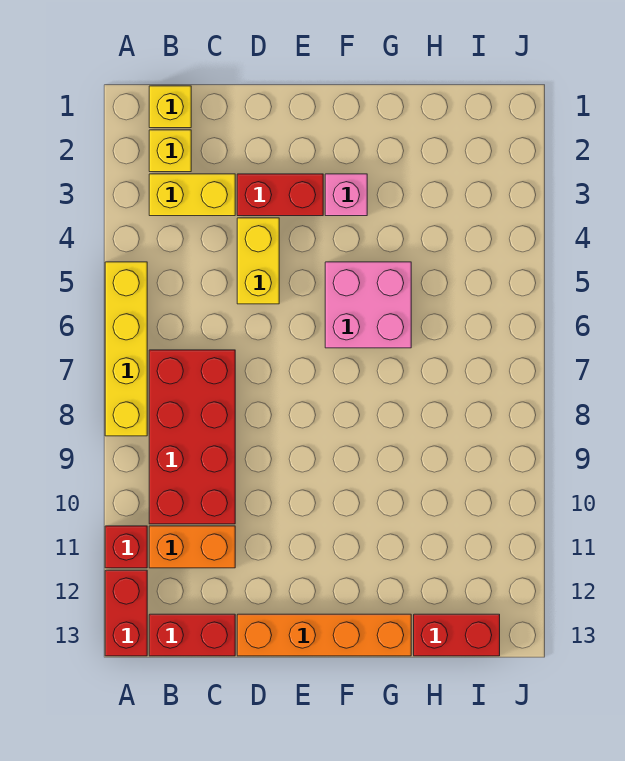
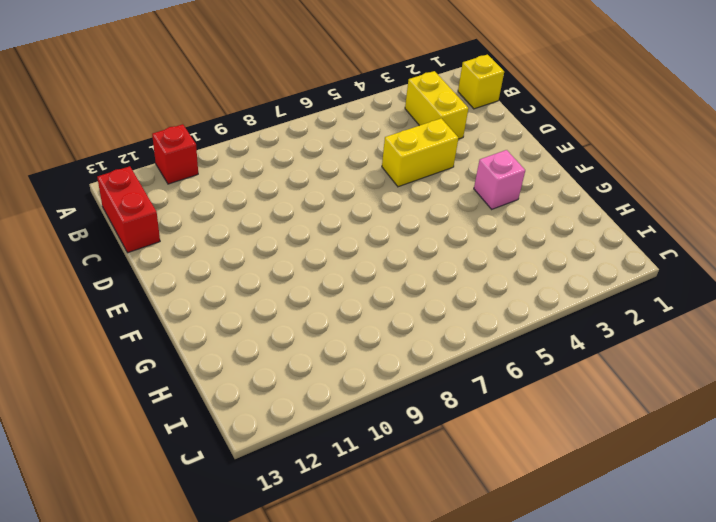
none -> yellow brick A5:A8 level 1
none -> red brick A12:A13 level 1
none -> yellow brick B2 level 1

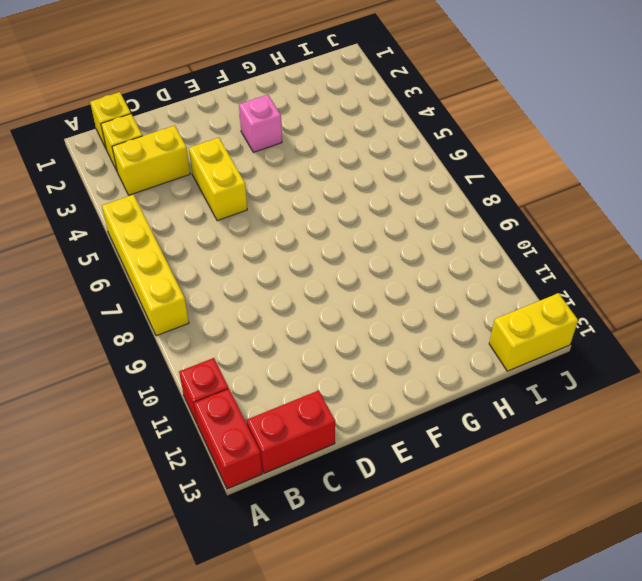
yellow brick I13:J13 level 1 -> red brick H13:I13 level 1
none -> red brick B7:C10 level 1
none -> orange brick B11:C11 level 1
none -> red brick D3:E3 level 1

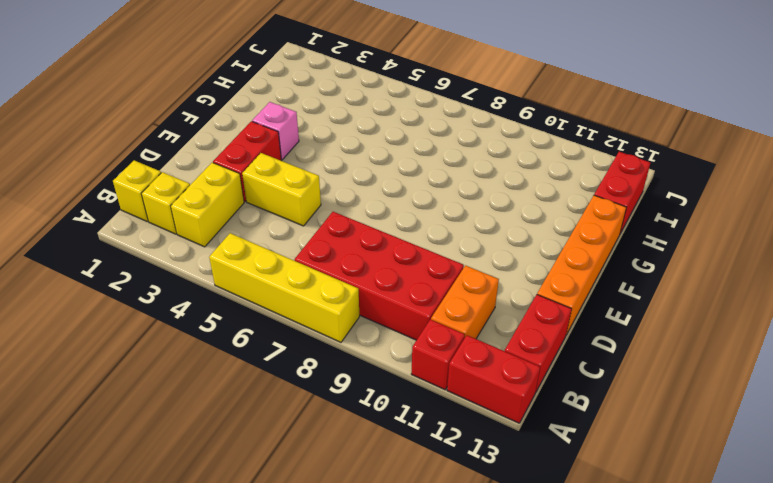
none -> pink brick F5:G6 level 1

